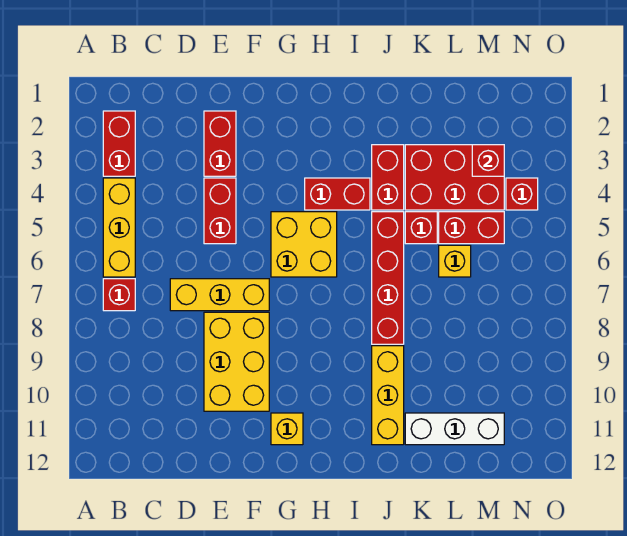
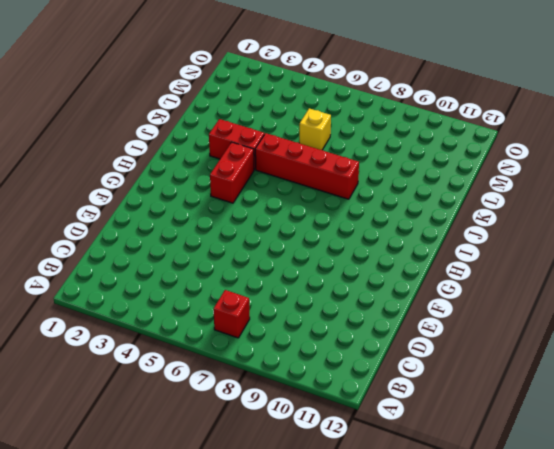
none -> red brick B2:B3 level 1
none -> yellow brick B4:B6 level 1
none -> yellow brick D7:F7 level 1

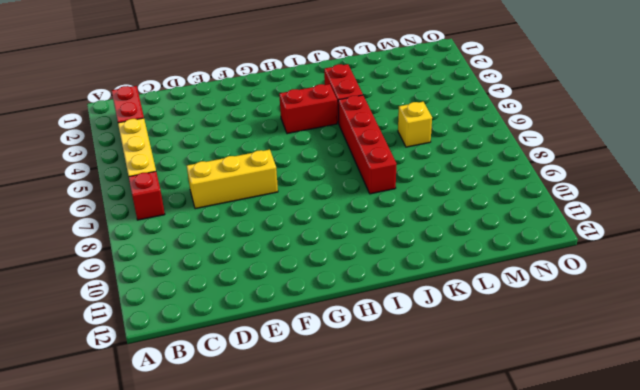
none -> red brick E2:E3 level 1
none -> red brick E4:E5 level 1
none -> yellow brick E8:F10 level 1

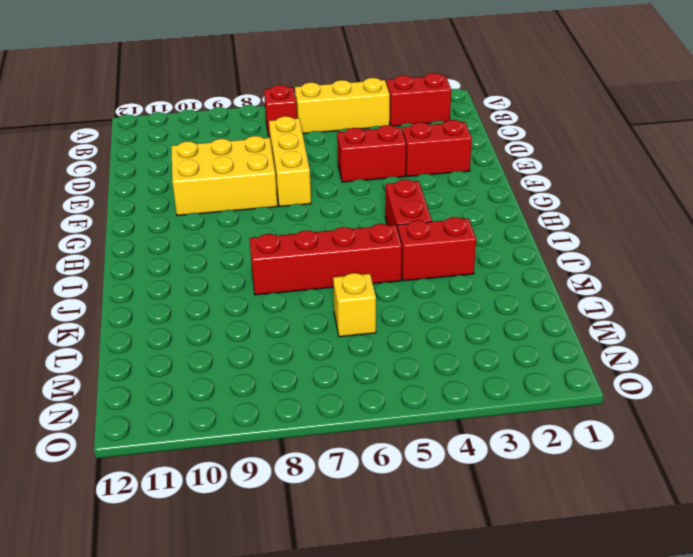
none -> yellow brick G5:H6 level 1
none -> yellow brick G11 level 1
none -> yellow brick J9:J11 level 1

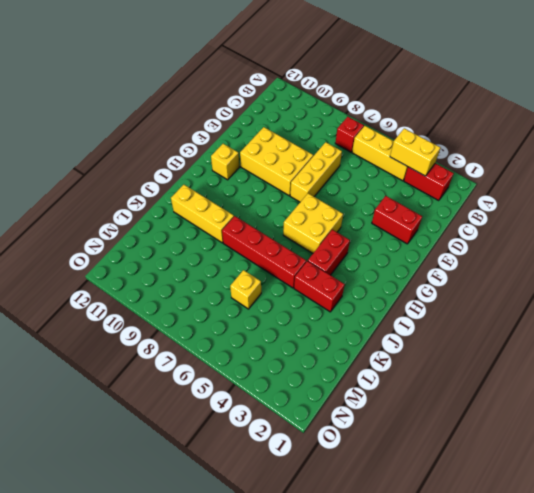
yellow brick B3:B4 level 2 -> none
none -> red brick E4:E5 level 1
none -> red brick K3:M4 level 1
none -> red brick K5 level 1

